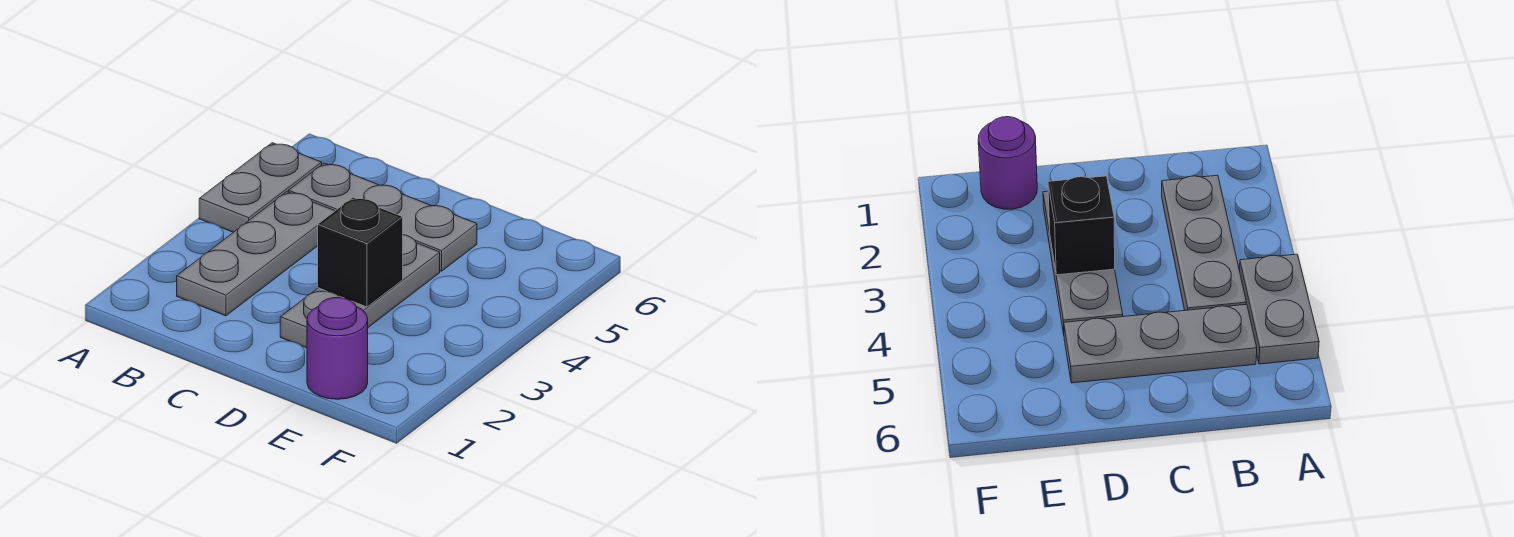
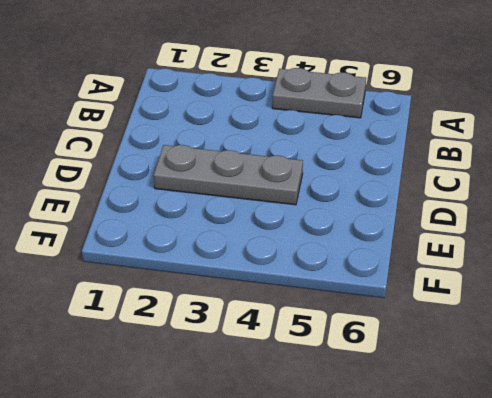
none -> grey plate B2:B4 level 1
none -> grey plate B5:D5 level 1

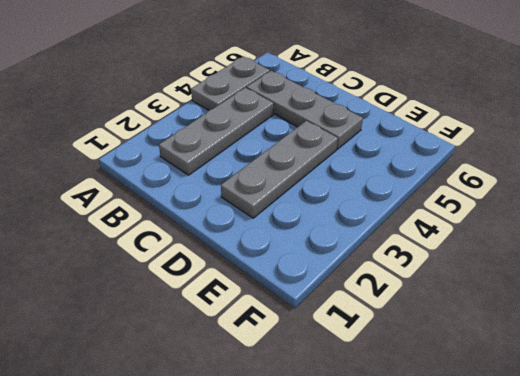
none -> purple round brick E1 level 1
none -> black brick D3 level 2

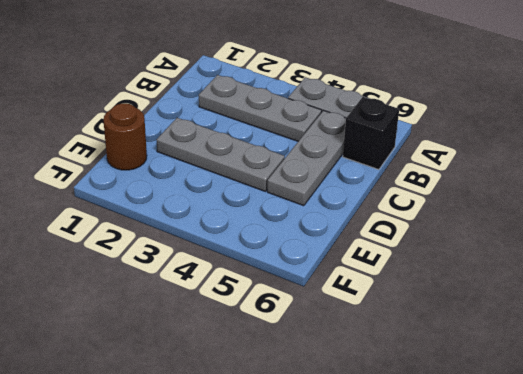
black brick B6 level 1 -> black brick D3 level 2
brown round brick E1 level 1 -> purple round brick E1 level 1

